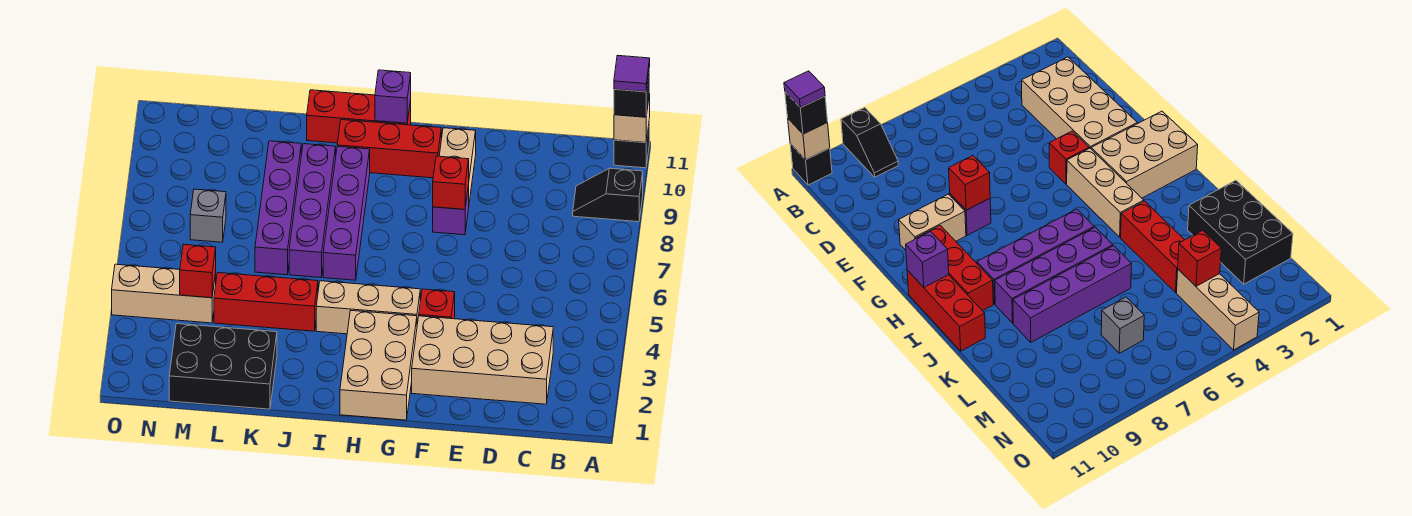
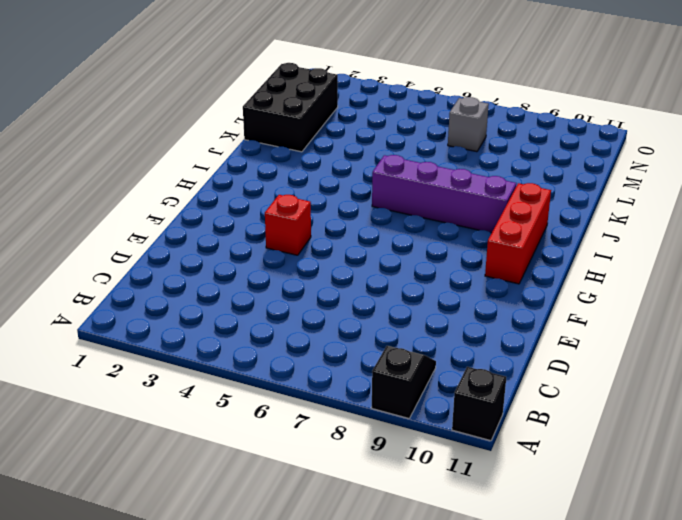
none -> tan brick C2:F3 level 1
none -> purple brick F8 level 1
none -> tan brick F9:F10 level 1

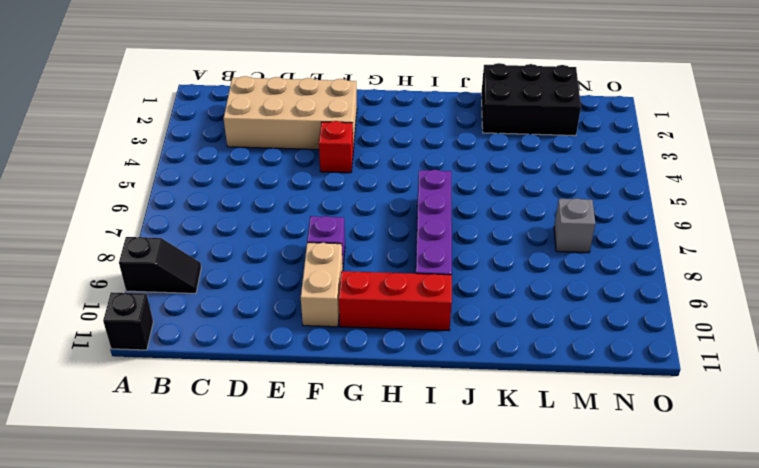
none -> tan brick G1:H3 level 1
none -> tan brick G4:I4 level 1
none -> red brick H11:J11 level 1

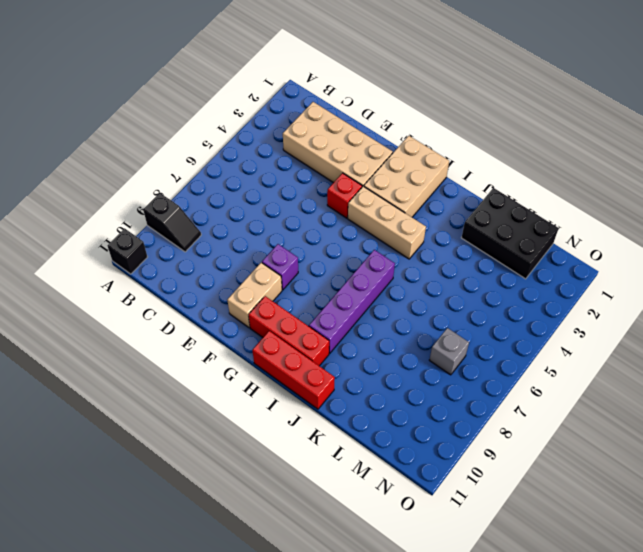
none -> red brick J4:L4 level 1
none -> purple brick J6:J9 level 1
none -> purple brick K6:K9 level 1

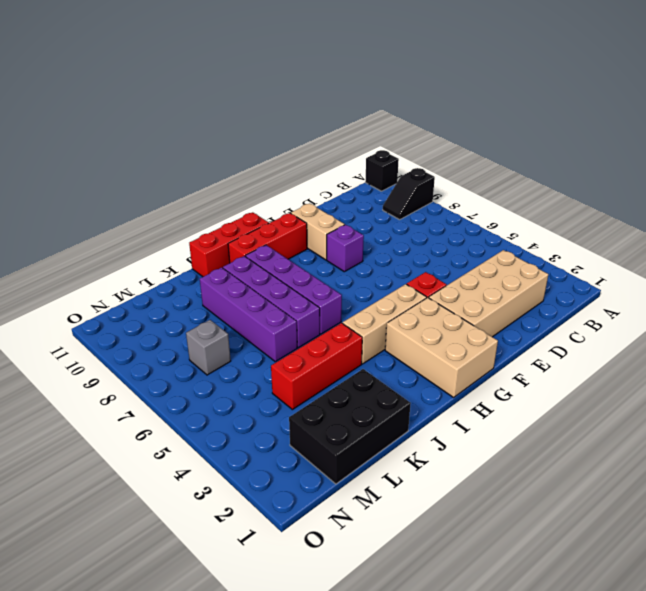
none -> tan brick M4:O4 level 1
none -> tan brick A11 level 2
none -> red brick F8 level 2

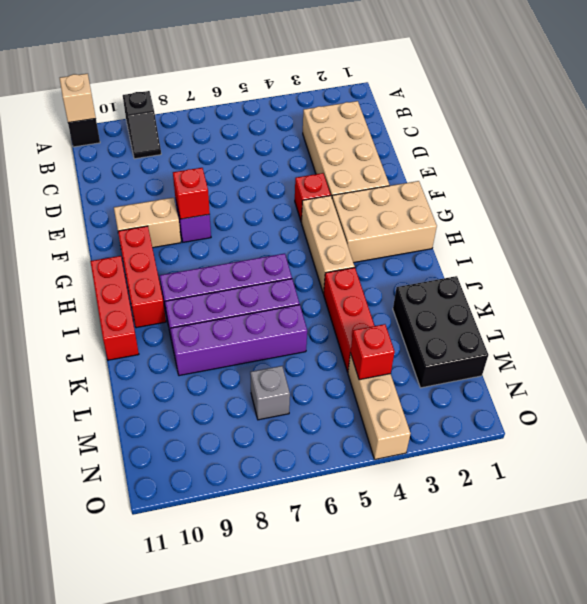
none -> purple brick H11 level 2
none -> black brick A11 level 3
none -> purple tile A11 level 4

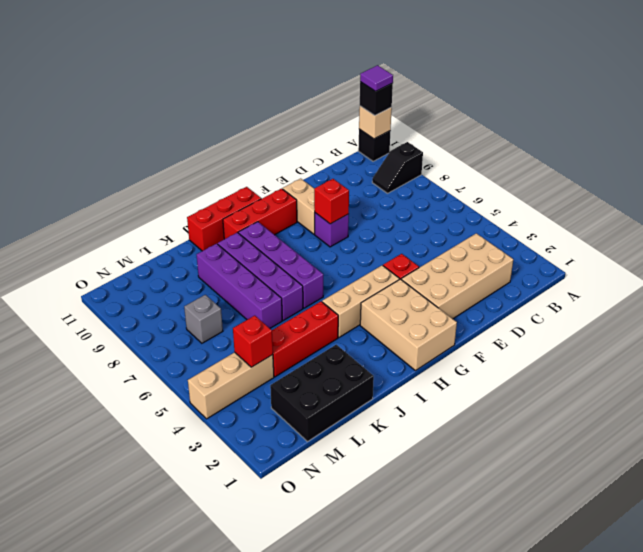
none -> purple brick H11 level 2

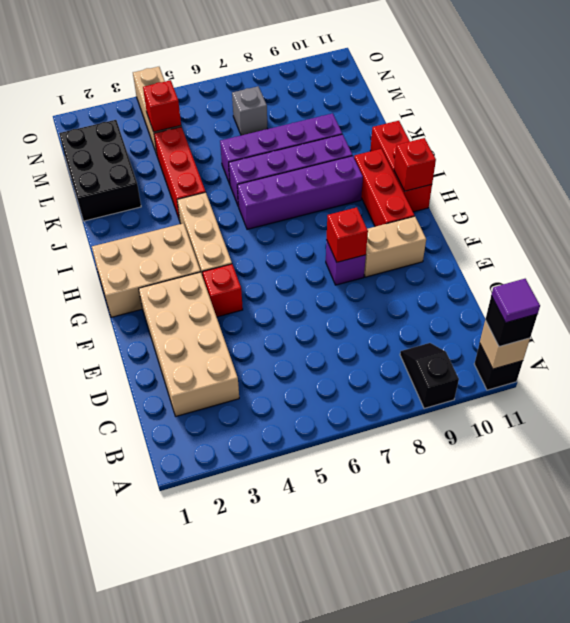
red brick H11 level 2 -> purple brick H11 level 2

